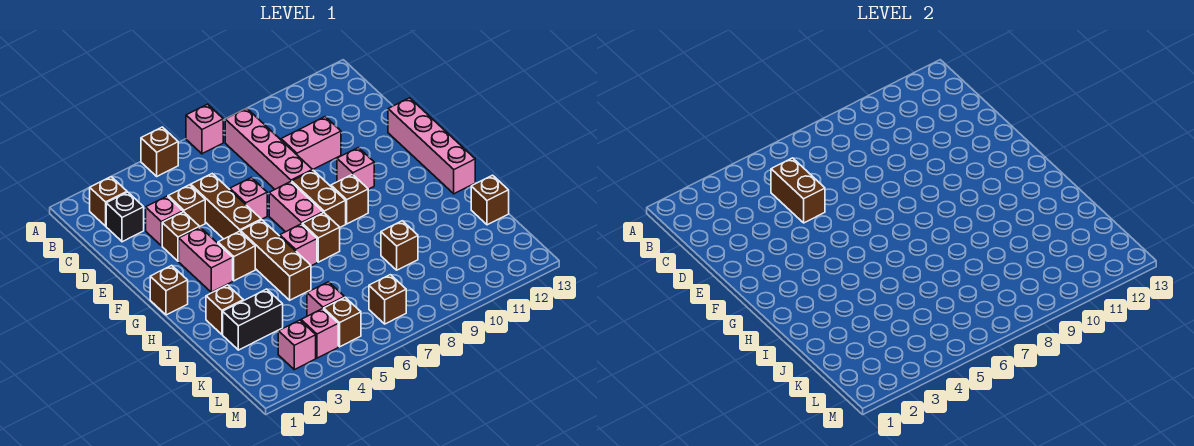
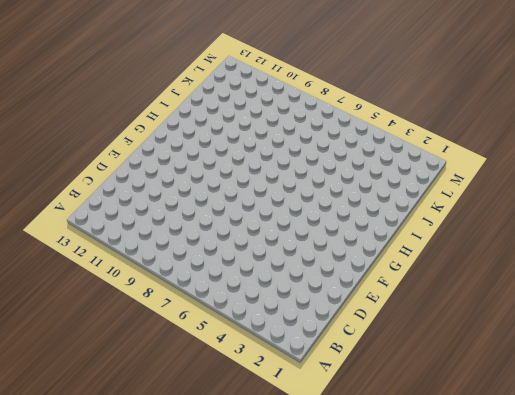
none -> brown brick A5 level 1
none -> pink brick A7 level 1
none -> brown brick B2 level 1
none -> pink brick B8:E8 level 1

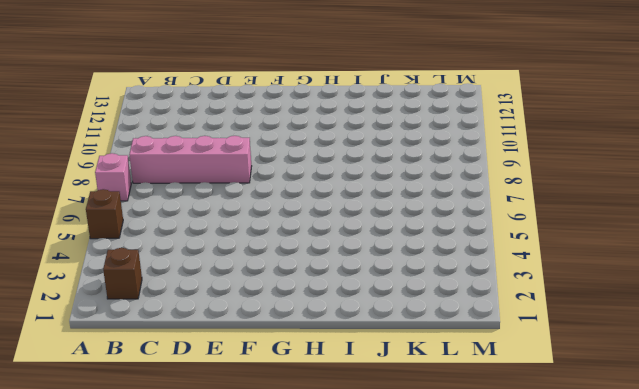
none -> black brick C2 level 1
none -> pink brick D3 level 1
none -> brown brick D4 level 1
none -> brown brick D5:F5 level 1

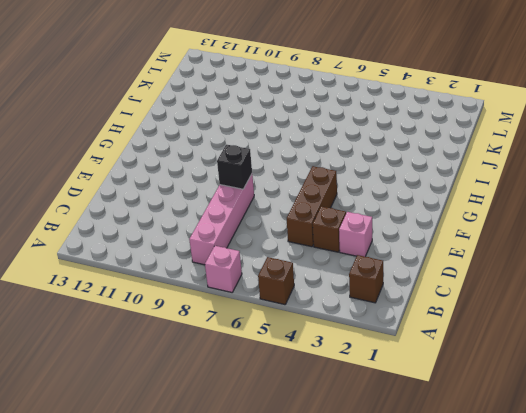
black brick E8 level 2 -> black brick C2 level 1
none -> pink brick D9:D10 level 1
none -> brown brick E3 level 1
none -> pink brick E6 level 1
none -> pink brick E13:H13 level 1

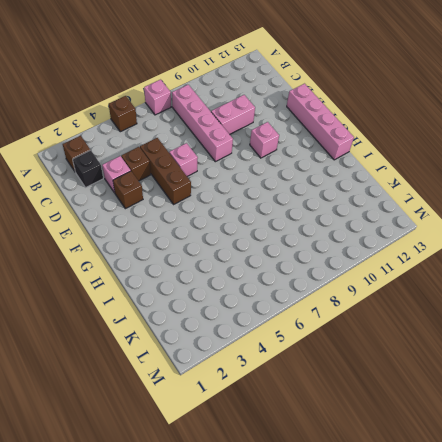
none -> pink brick F3:G3 level 1
none -> pink brick F7:G7 level 1
none -> brown brick F8:G8 level 1
none -> brown brick G1 level 1

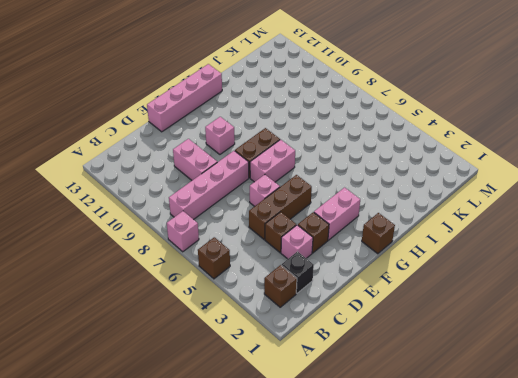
none -> brown brick G4 level 1
none -> brown brick G5:I5 level 1
none -> brown brick G9 level 1
none -> pink brick H6 level 1

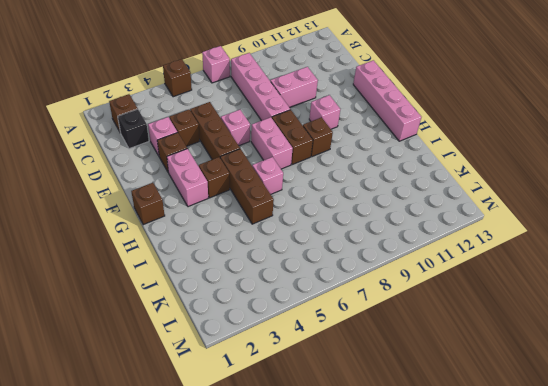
none -> brown brick H7 level 1
none -> brown brick I2 level 1
none -> black brick J2:J3 level 1
none -> brown brick J9 level 1

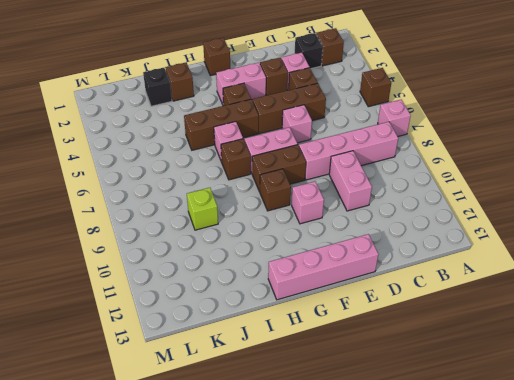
black brick J2 level 1 -> black brick J2:J3 level 1
lime brick J9 level 1 -> brown brick J9 level 1
none -> brown brick J13 level 1
none -> pink brick K5 level 1
none -> pink brick L3 level 1
none -> pink brick L4 level 1

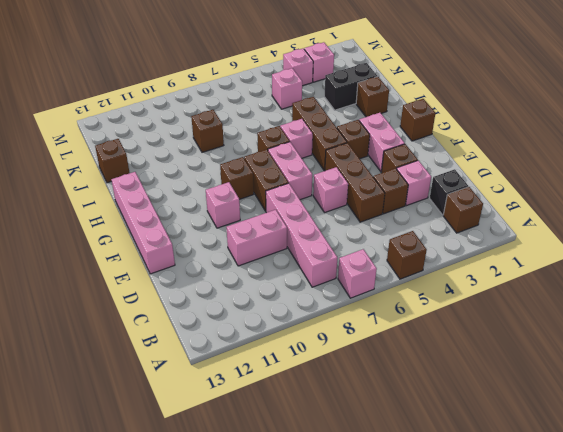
none -> brown brick L5 level 1
none -> brown brick L7 level 1
none -> brown brick C5:D5 level 2

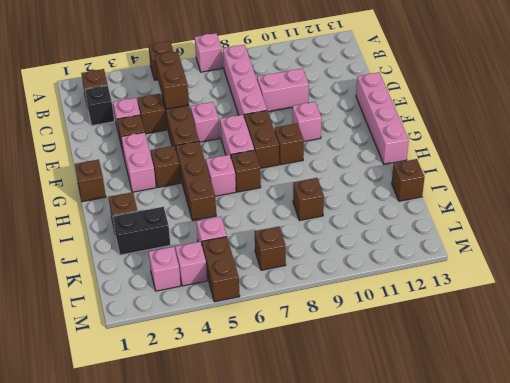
brown brick L5:M5 level 1 -> brown brick L5 level 1

